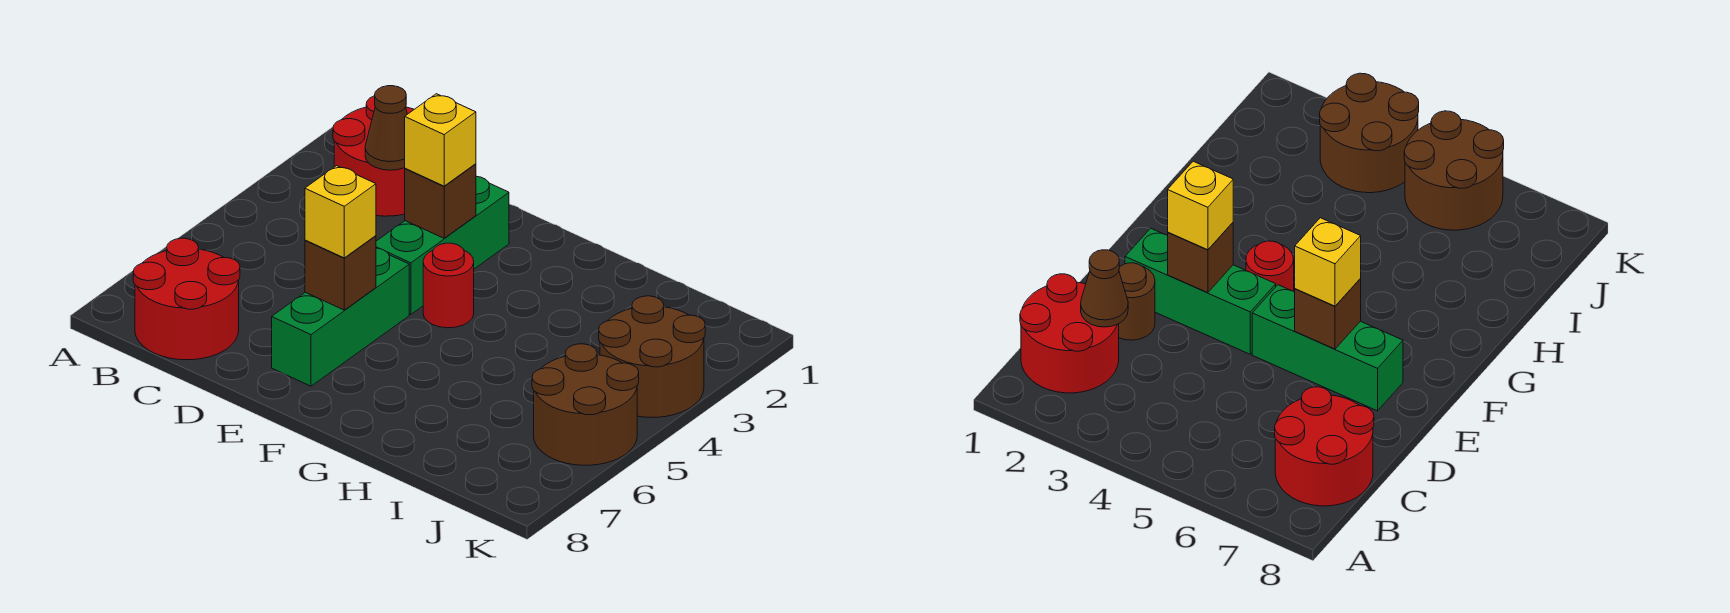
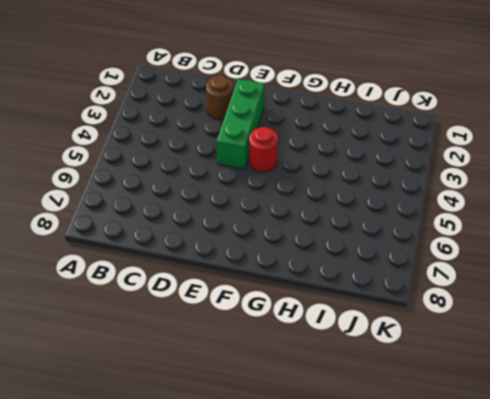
none -> red round brick B1:C2 level 1
none -> red round brick B7:C8 level 1
none -> green brick E5:E7 level 1

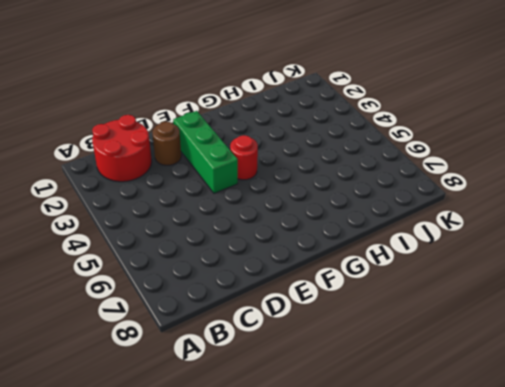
none -> red round brick B7:C8 level 1
none -> green brick E5:E7 level 1
none -> brown round brick J3:K4 level 1

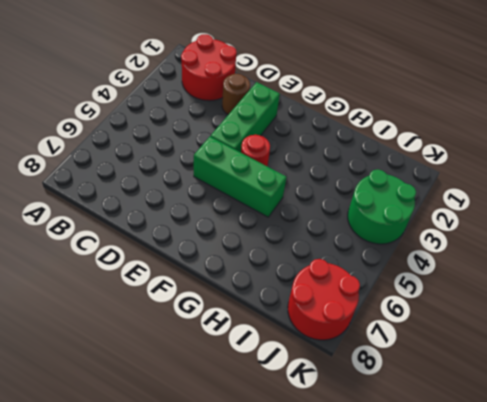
green brick E5:G5 level 1 -> green brick E5:E7 level 1
green round brick J3:K4 level 1 -> brown round brick J3:K4 level 1
red round brick J7:K8 level 1 -> red round brick B7:C8 level 1
none -> brown round brick J5:K6 level 1
none -> brown cone C2 level 2
none -> brown brick E3 level 2

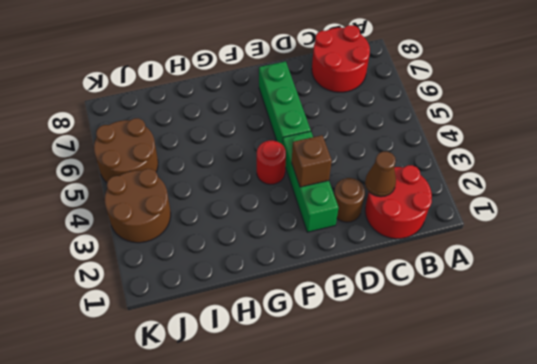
none -> brown brick E6 level 2
none -> yellow brick E3 level 3
none -> yellow brick E6 level 3

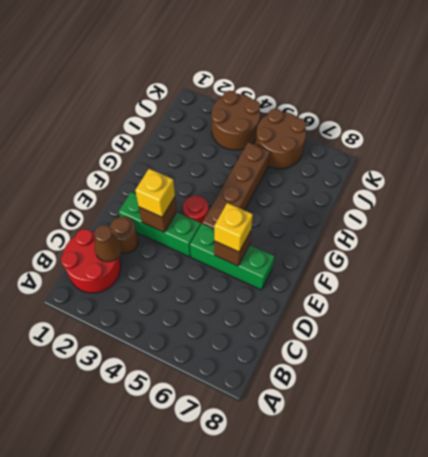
brown brick F5:I5 level 1 -> none
none -> red round brick B7:C8 level 1

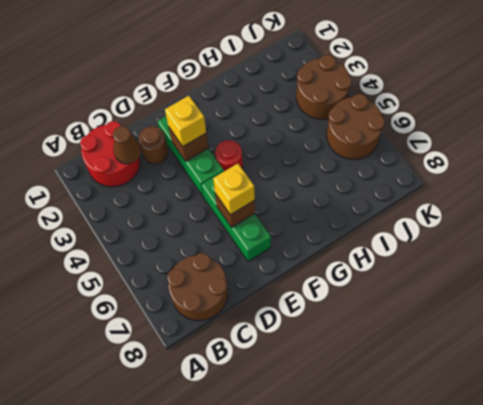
brown round brick B7:C8 level 1 -> red round brick B7:C8 level 1

